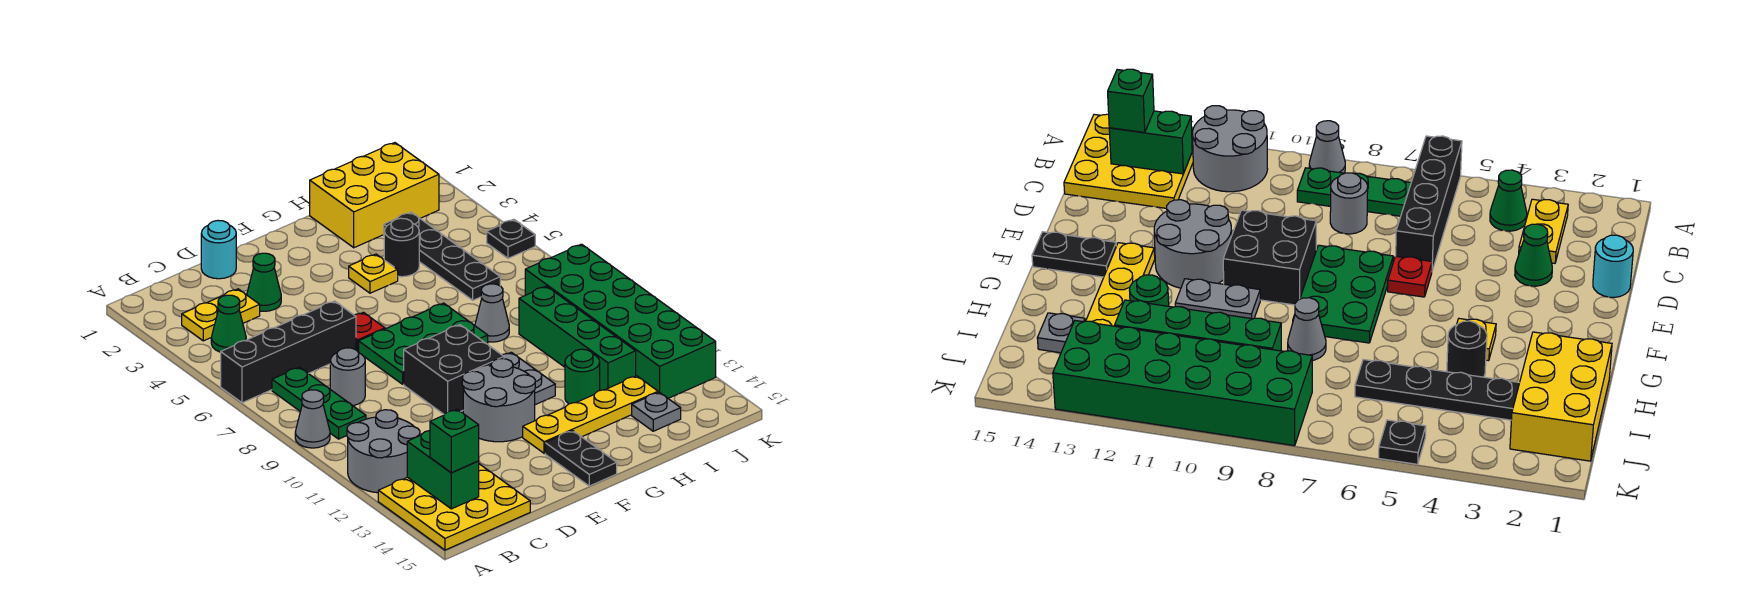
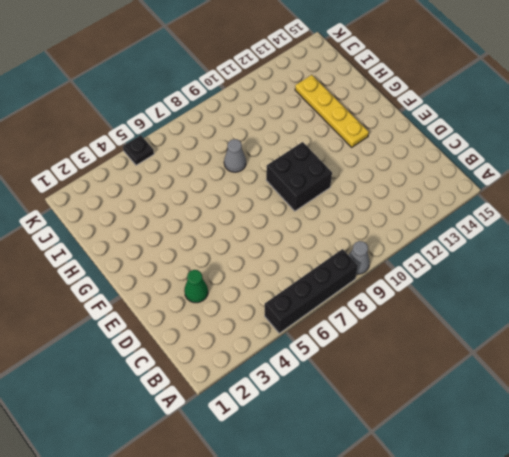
black brick A5:A8 level 1 -> black brick A6:D6 level 1
none -> grey round brick A11:B12 level 1
none -> yellow plate A13:C15 level 1
none -> yellow plate B3:C3 level 1

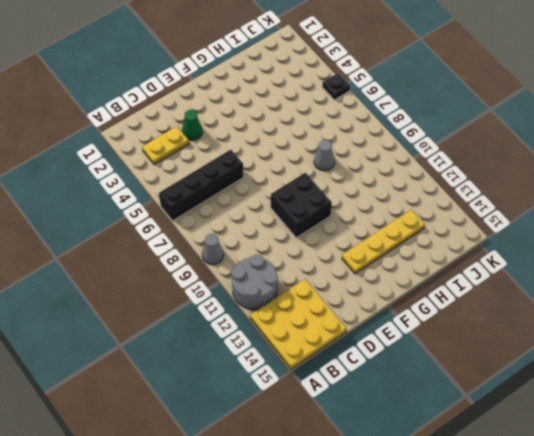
none -> green cone B4 level 1
none -> green plate B7:B9 level 1
none -> grey round brick C8 level 1

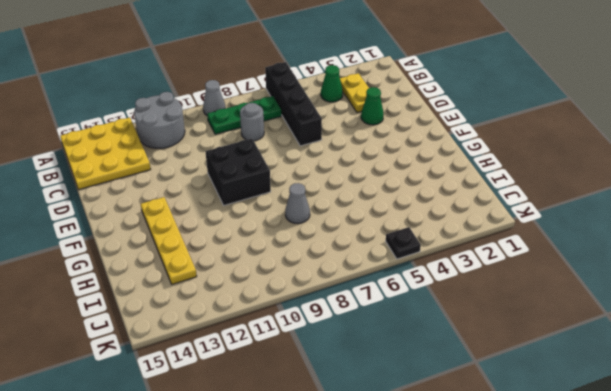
none -> cyan round brick D1 level 1
none -> red plate E6 level 1
none -> green plate E7:G8 level 1

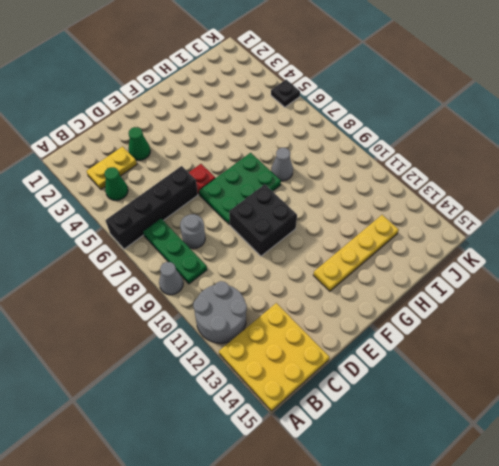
none -> cyan round brick D1 level 1
none -> grey round brick E11:F12 level 1
none -> black plate F14:F15 level 1

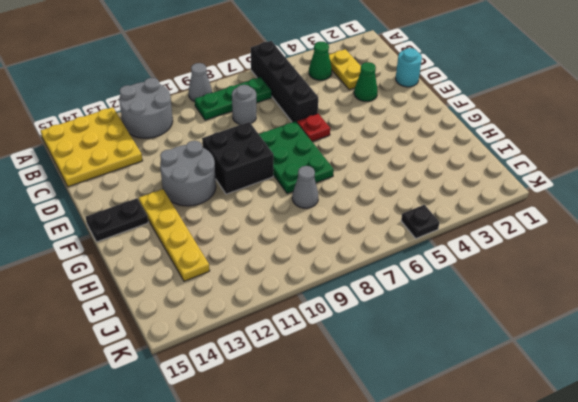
none -> yellow plate G4 level 1
none -> grey plate G10:G11 level 1
none -> yellow brick H1:J2 level 1

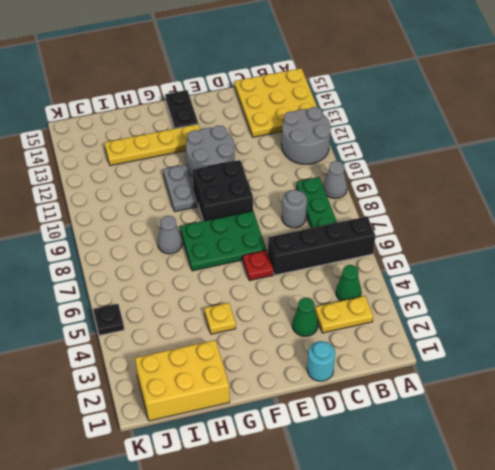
none -> black round brick H4 level 1
none -> green round brick H12 level 1
none -> black plate I3:I6 level 1

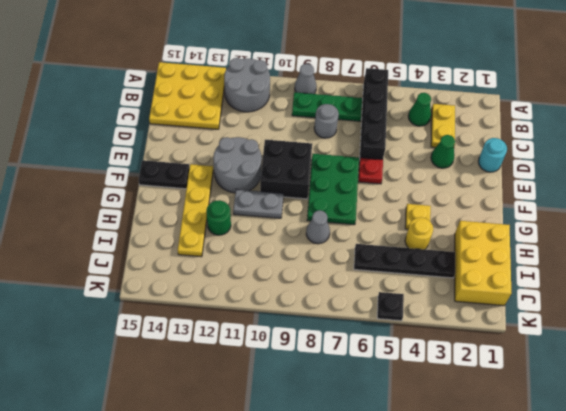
yellow round brick H4 level 1 -> black round brick H4 level 1
none -> green brick I9:I12 level 1
none -> grey plate I14 level 1
none -> green brick J8:K13 level 1

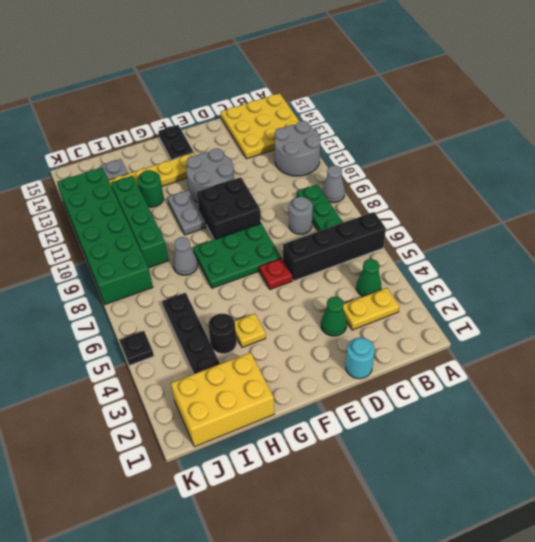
none -> green brick B13:B14 level 2
none -> green brick B14 level 3

